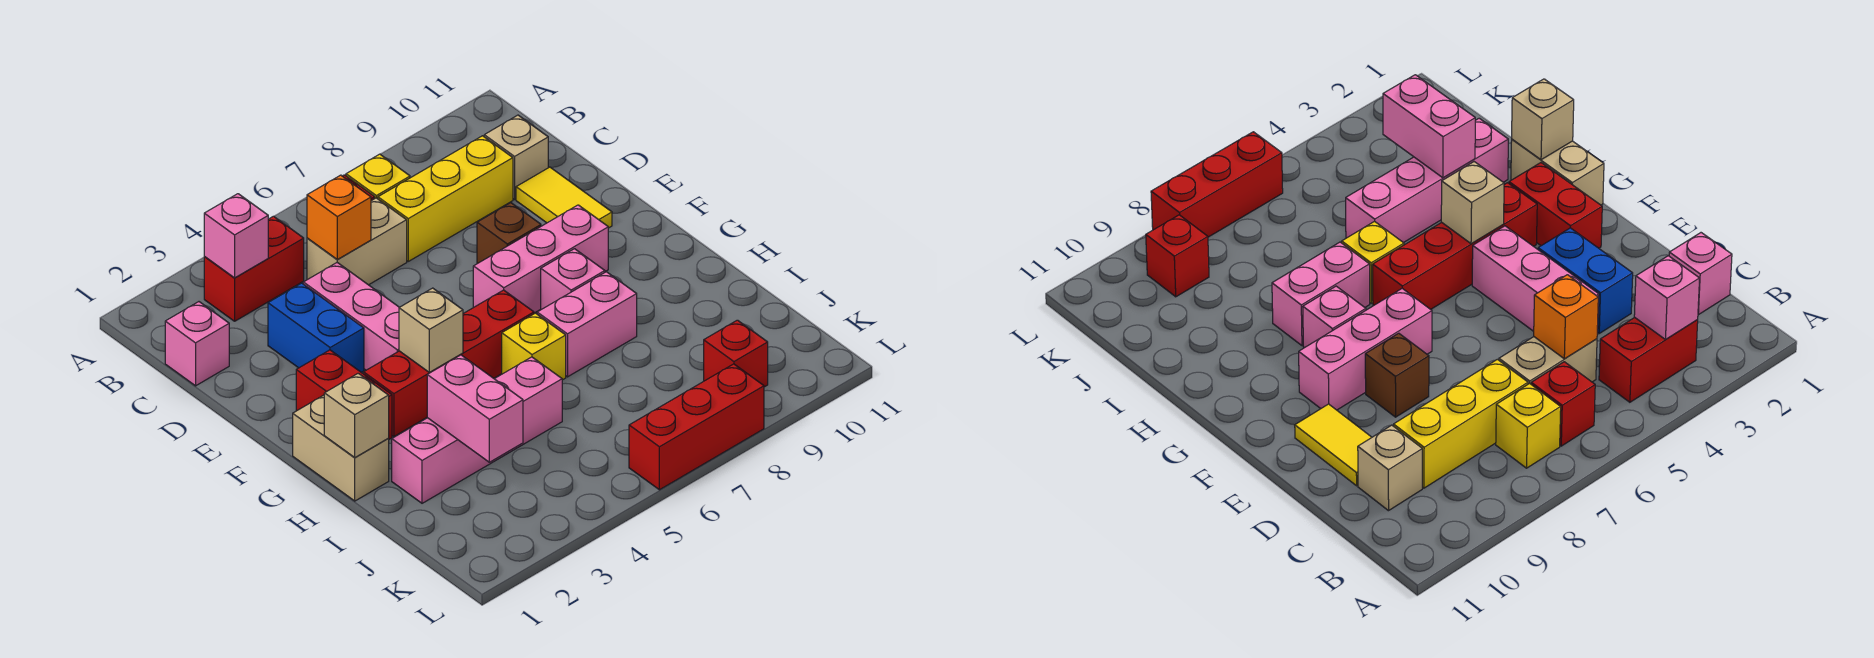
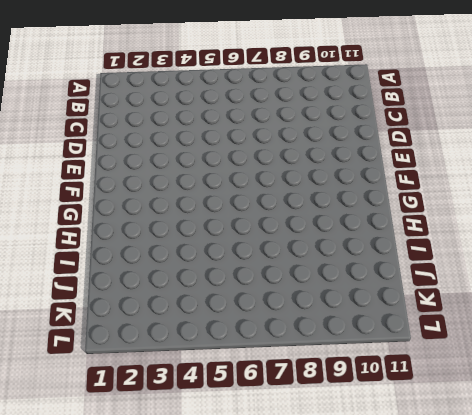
none -> red brick B3:B4 level 1
none -> red brick B6 level 1
none -> yellow brick B7 level 1

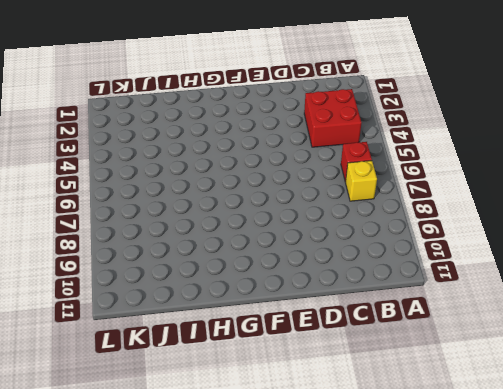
red brick B3:C4 level 1 -> red brick B3:B4 level 1
none -> pink brick C1 level 1
none -> tan brick C5:C6 level 1
none -> yellow brick C7:C9 level 1

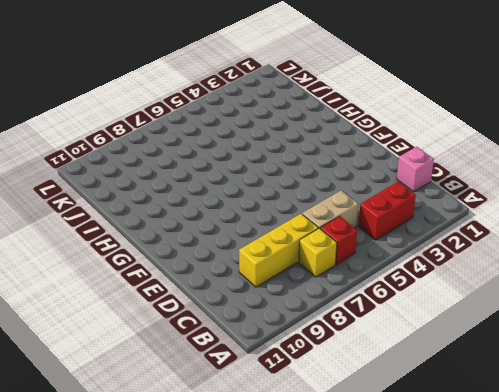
none -> tan brick C10 level 1
none -> blue brick D3:E3 level 1
none -> pink brick D4:F4 level 1

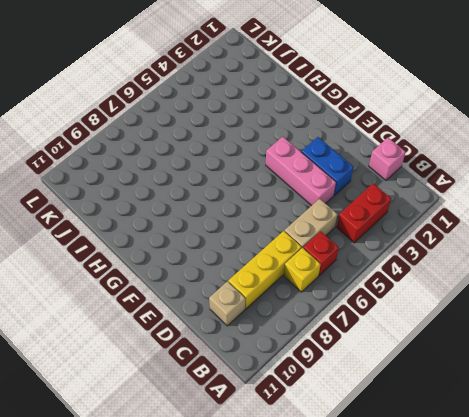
none -> yellow tile D10:E10 level 1
none -> brown brick E8 level 1
none -> red brick F2:G2 level 1

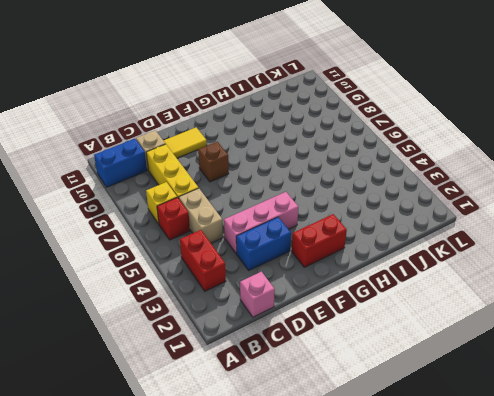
blue brick A10:B10 level 1 -> none
none -> pink brick F7:F9 level 1
none -> tan brick G1:H1 level 1
none -> red brick G3:G6 level 1

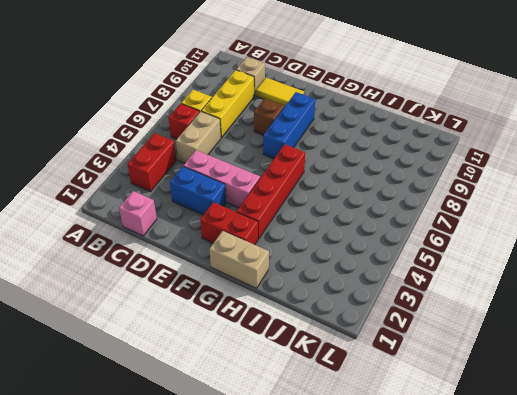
blue brick F7:F9 level 1 -> pink brick F7:F9 level 1
none -> pink brick G8 level 1
none -> yellow brick H6 level 1
none -> pink brick H7:H8 level 1

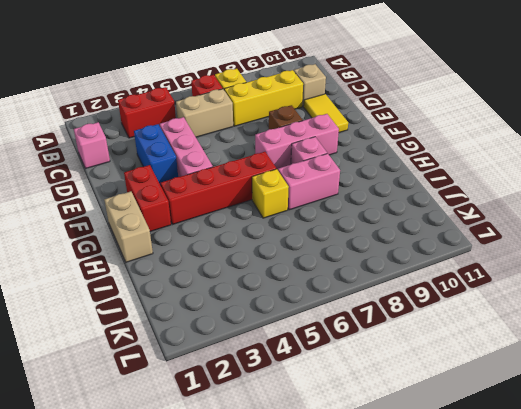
none -> pink brick I2:I5 level 1
none -> red brick K9 level 1
none -> red brick L6:L8 level 1

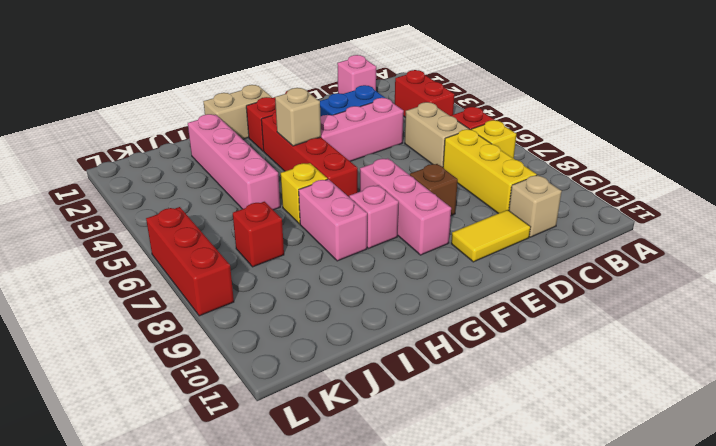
red brick J7 level 1 -> red brick K9 level 1
none -> pink brick B3 level 2
none -> orange brick C5 level 2
none -> tan brick H1 level 2

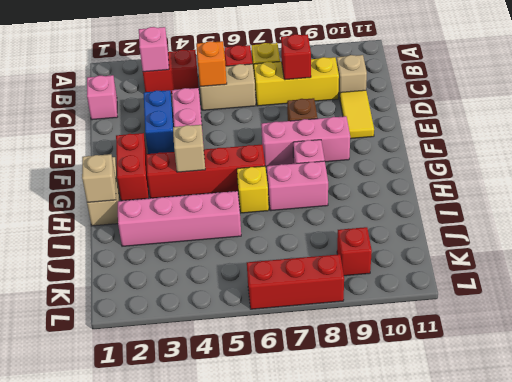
red brick C8 level 2 -> none
none -> pink brick I3:J3 level 2

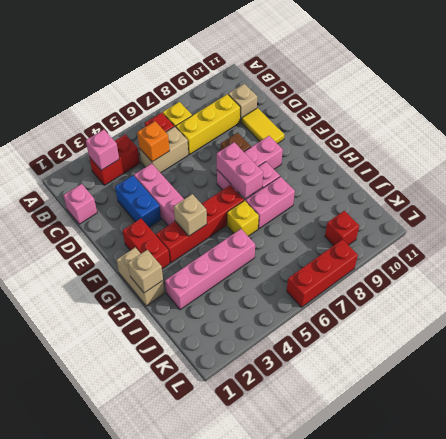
pink brick F7:G7 level 2 -> pink brick I3:J3 level 2

